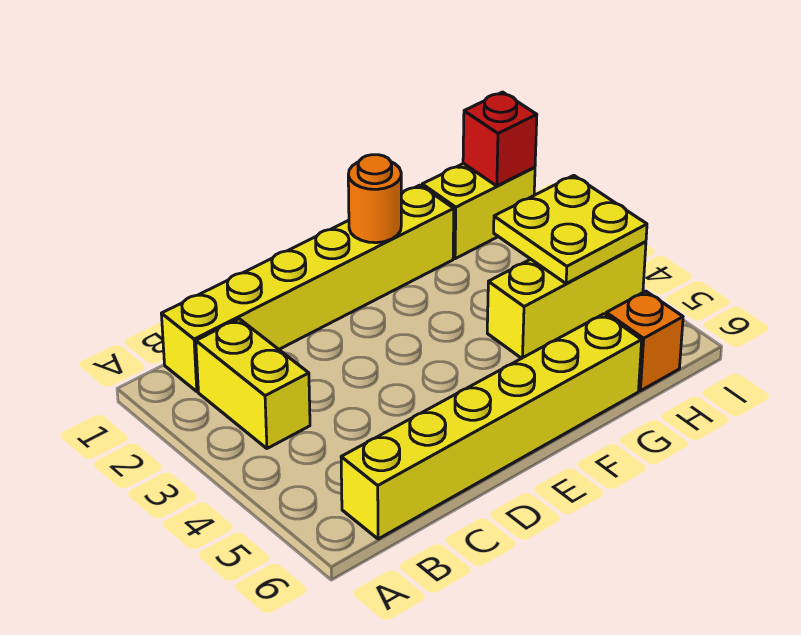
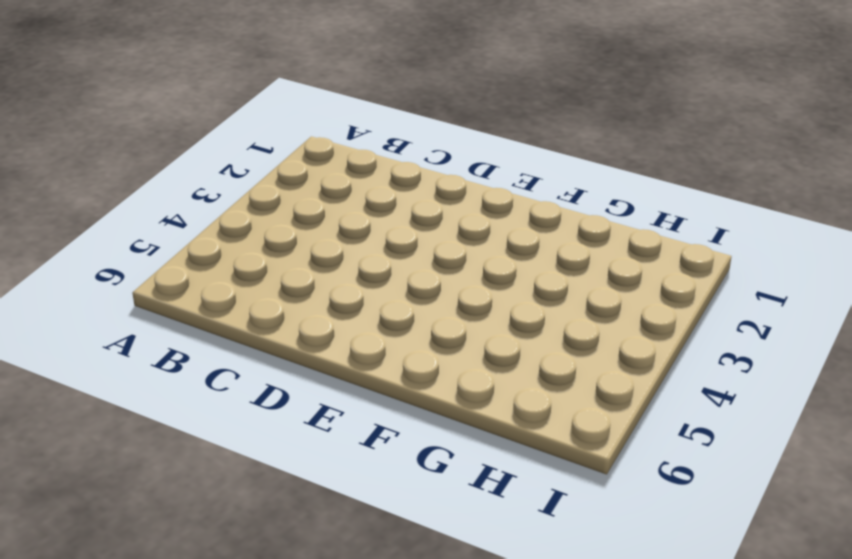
none -> yellow brick B1:G1 level 1
none -> yellow brick B2:B3 level 1

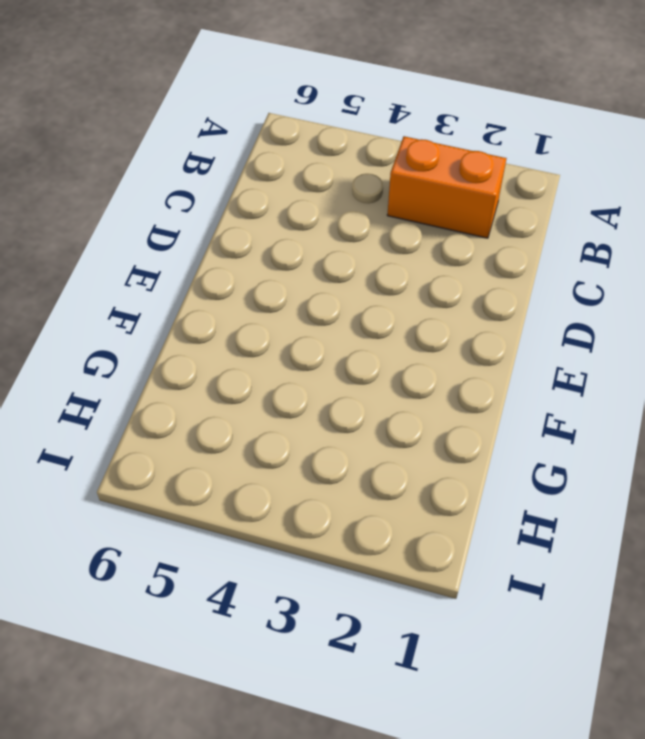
orange brick B2:B3 level 1 -> yellow brick B2:B3 level 1
none -> yellow brick B1:G1 level 1
none -> yellow brick B6:G6 level 1

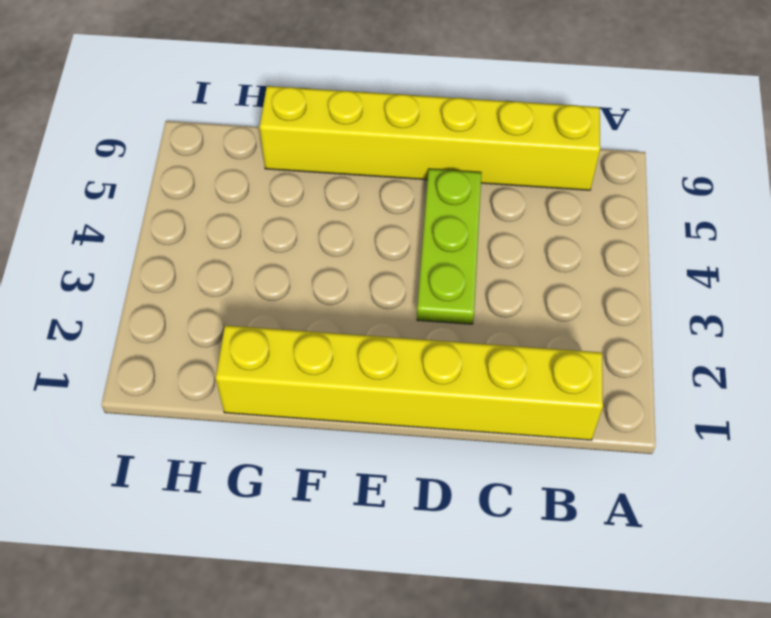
lime plate D3:D5 level 1 -> none
none -> yellow brick B2:B3 level 1
none -> yellow brick G4:I4 level 1

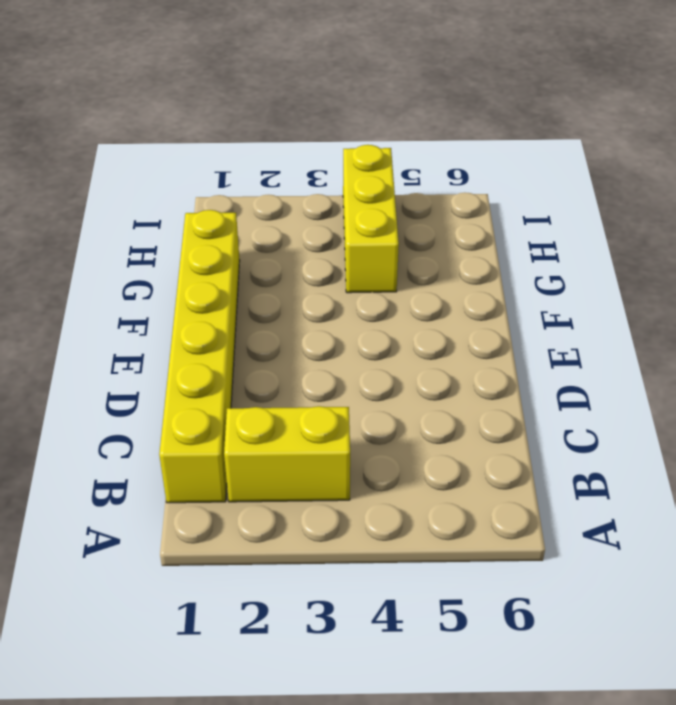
none -> yellow brick B6:G6 level 1
none -> yellow brick H1:I1 level 1

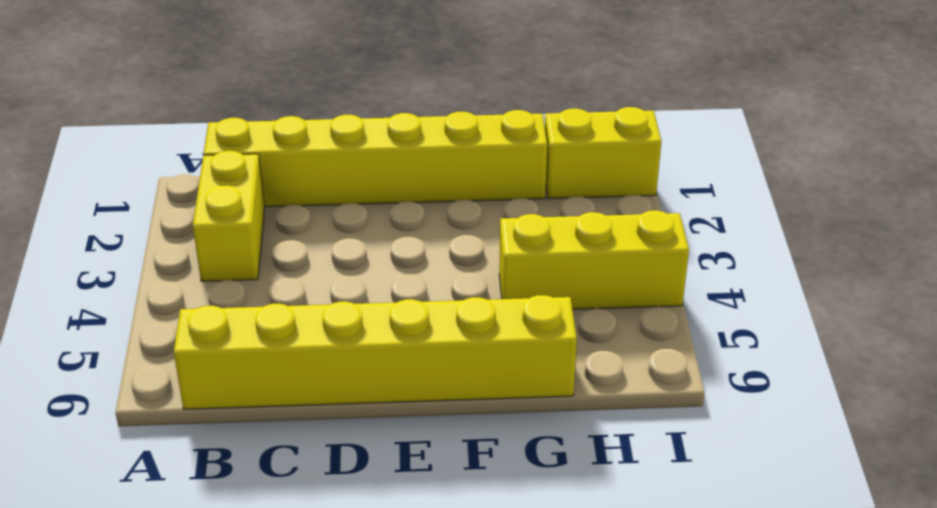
none -> orange brick H6 level 1
none -> orange round brick F1 level 2

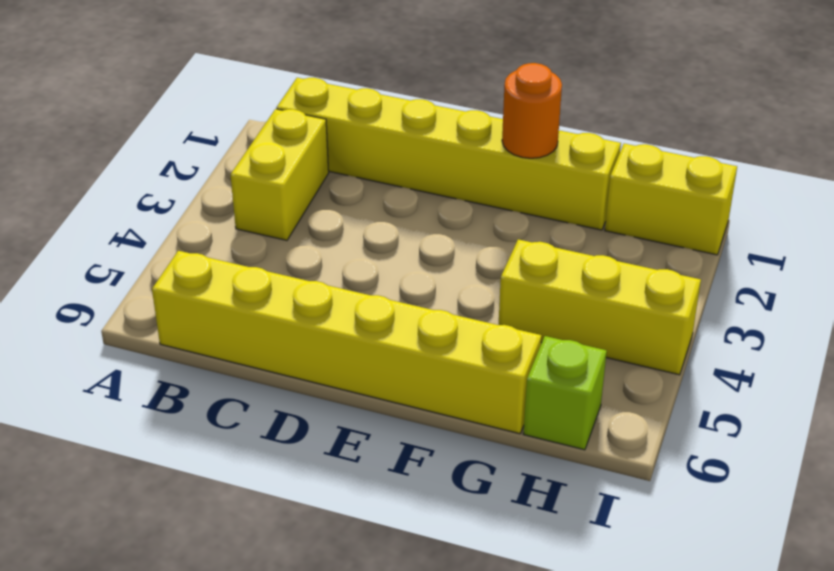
lime brick H6 level 1 -> orange brick H6 level 1
none -> yellow plate H3:I4 level 2
none -> red brick I1 level 2

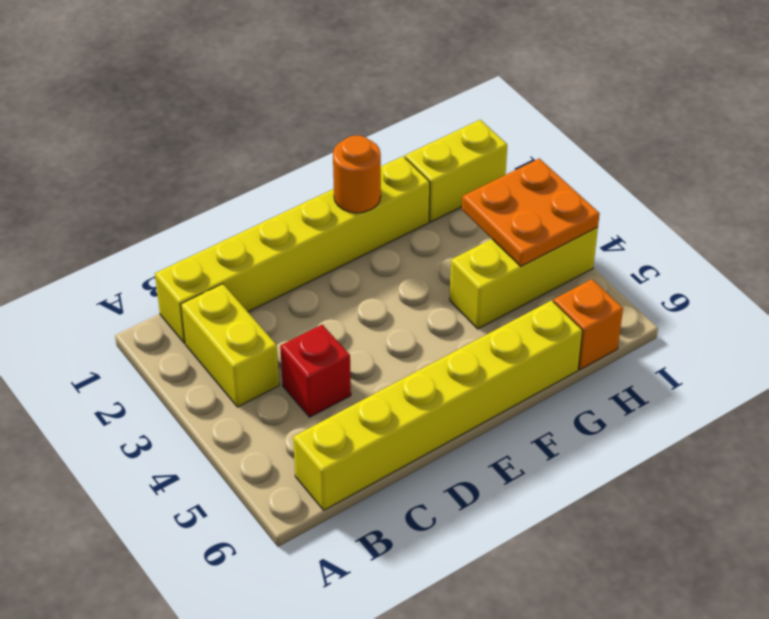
red brick C4 level 1 -> red brick I1 level 2
orange plate H3:I4 level 2 -> yellow plate H3:I4 level 2

